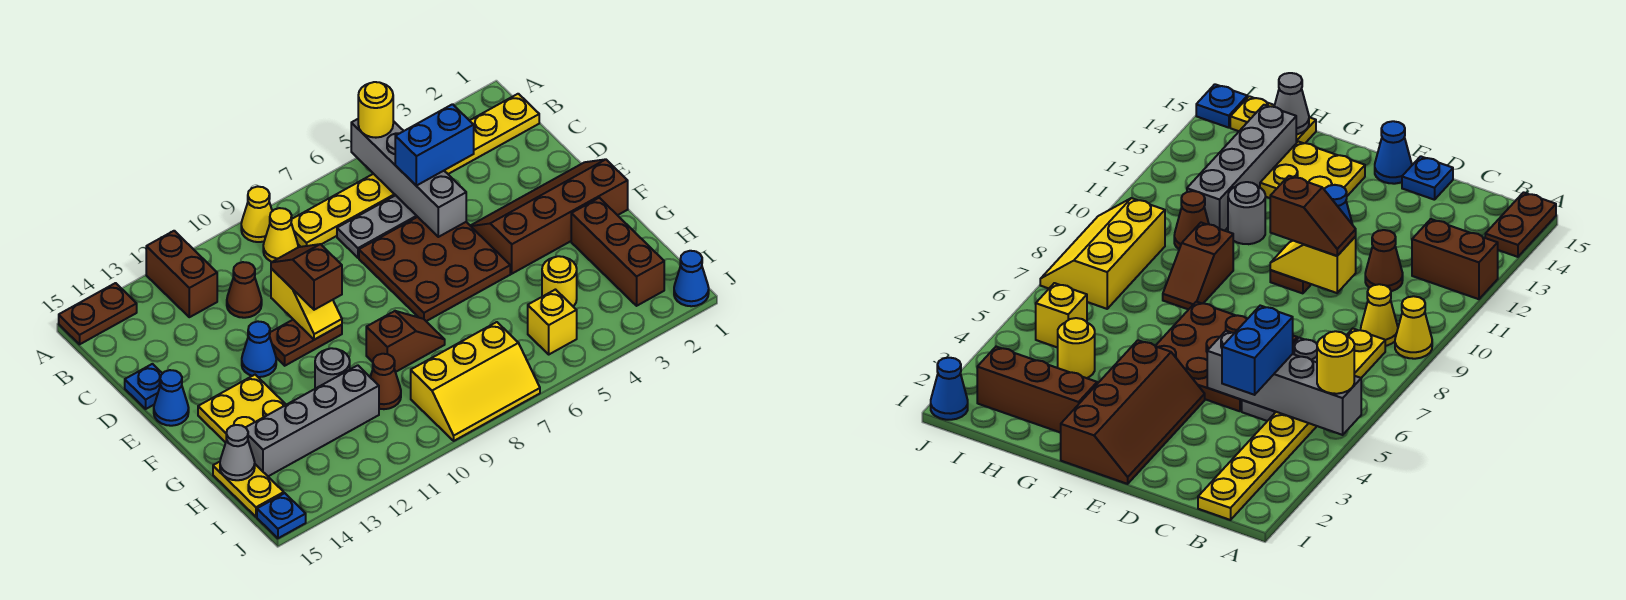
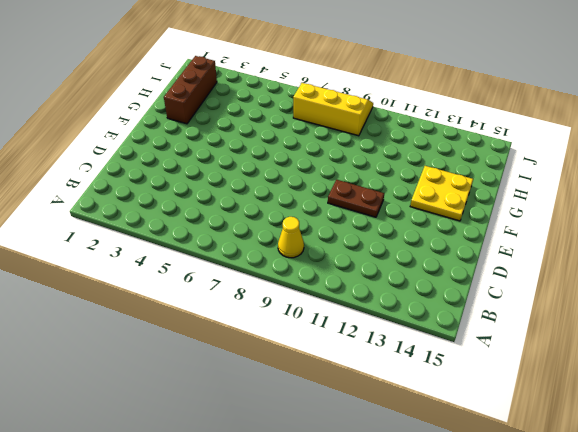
none -> yellow cone A9 level 1
none -> brown brick A12:B12 level 1
none -> brown plate A14:A15 level 1
none -> yellow plate B1:B8 level 1

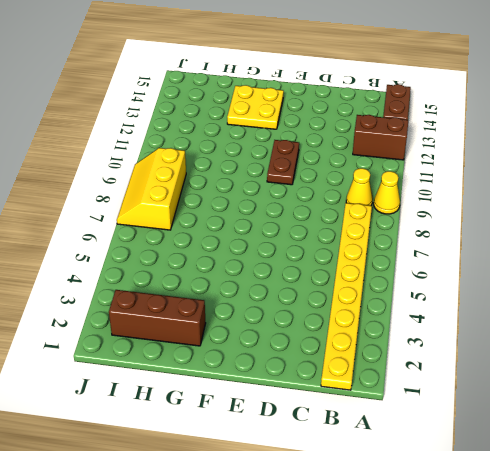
none -> grey plate C5:C7 level 1
none -> brown cone C11 level 1
none -> brown plate D5:F7 level 1
none -> blue plate D15 level 1

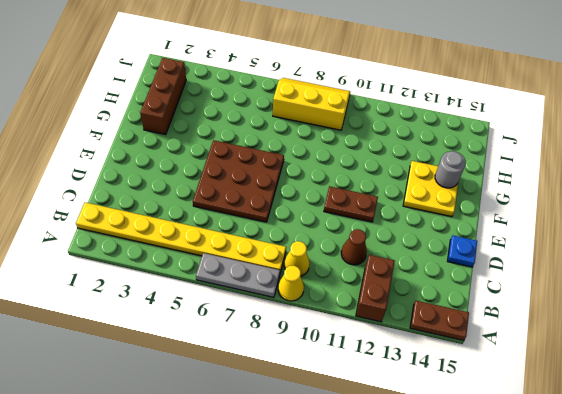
grey plate A6:A8 level 1 -> grey plate C5:C7 level 1
grey round brick G14 level 2 -> grey round brick G11 level 1
none -> brown slope E1:F4 level 1 top F
none -> blue cone E12 level 1
none -> blue cone E15 level 1
none -> brown slope G8:G9 level 1 top 9

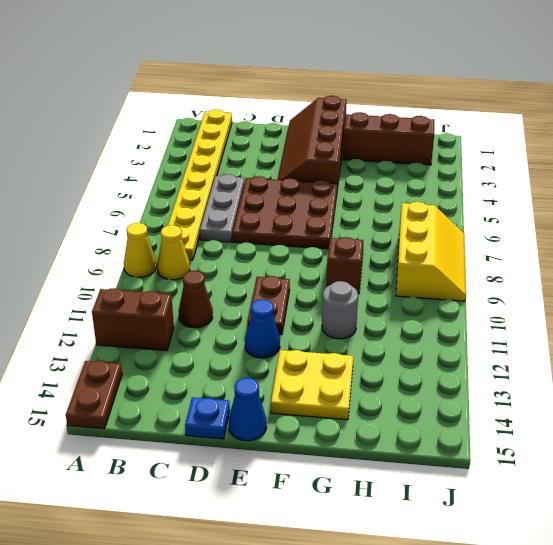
none -> yellow round brick H4 level 1
none -> brown cone H10 level 1
none -> grey brick H11:H14 level 1
none -> yellow plate H15:I15 level 1

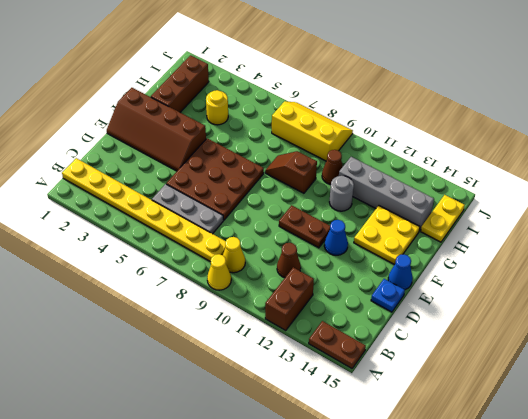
none -> yellow brick I5 level 1
none -> blue cone J1 level 1
none -> blue plate J15 level 1
none -> grey brick A5:D5 level 2

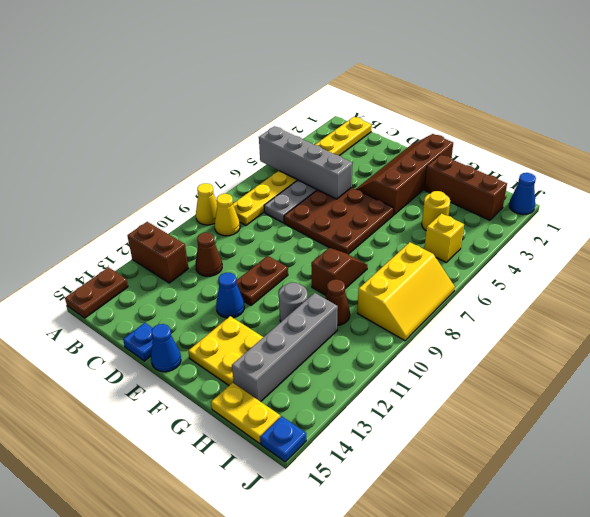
none -> yellow slope D10:E10 level 2 top D
none -> grey cone H15 level 2
none -> yellow round brick A5 level 3
none -> blue brick C4:C5 level 3

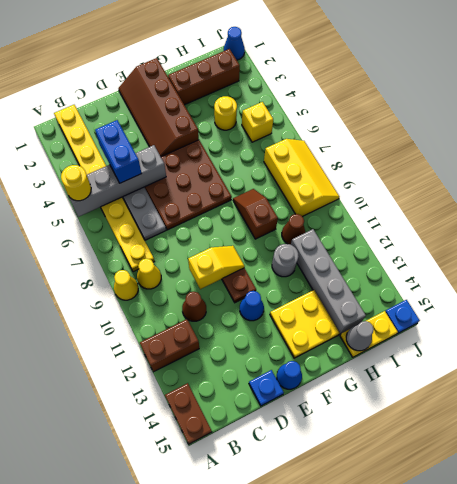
none -> brown slope D10:E10 level 3 top E

